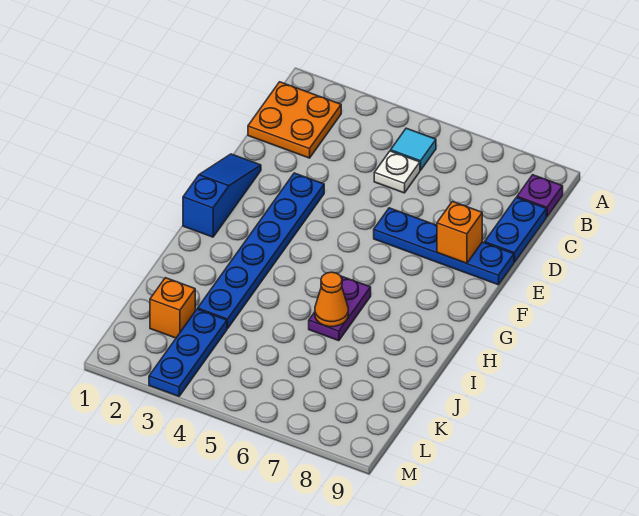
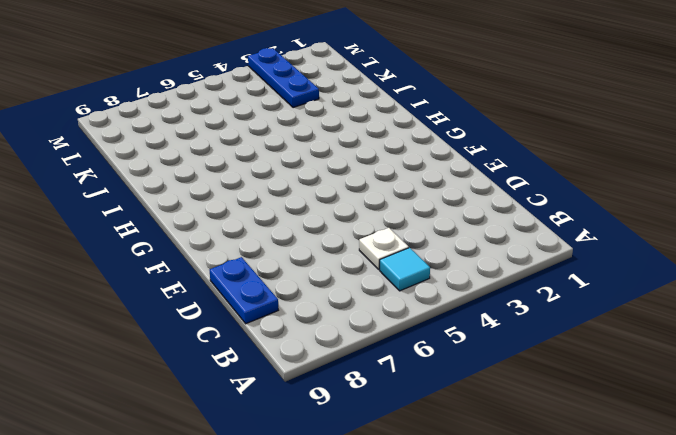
none -> orange plate B1:C2 level 1
none -> purple plate B9 level 1
none -> blue slope E1:G1 level 1 top G

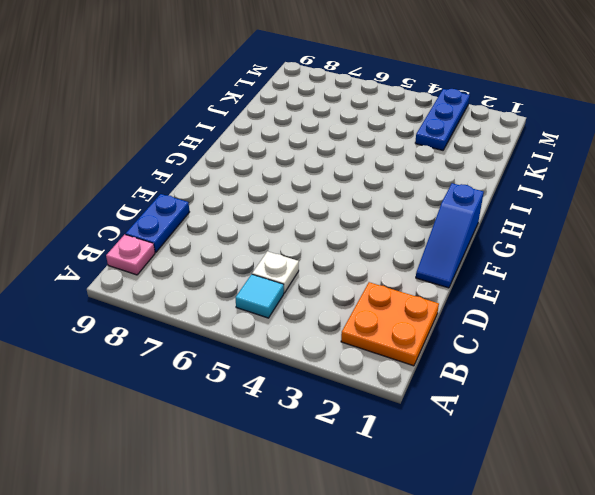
pink plate B9 level 1 -> purple plate B9 level 1
none -> blue plate E3:J3 level 1
none -> blue plate E6:E9 level 1
none -> purple plate H6:I6 level 1

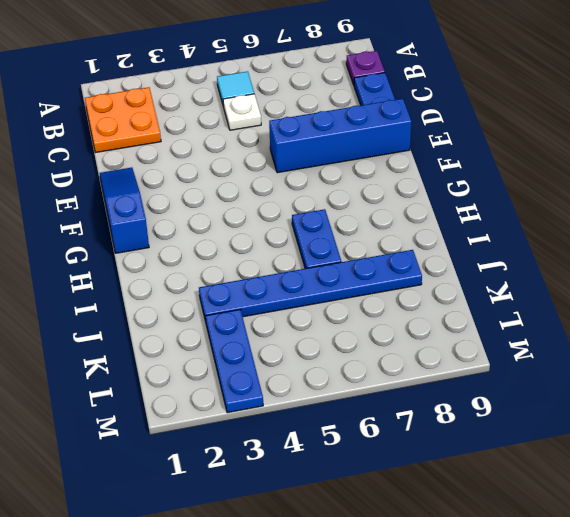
blue brick E6:E9 level 1 -> blue plate E6:E9 level 1
blue plate H6:I6 level 1 -> purple plate H6:I6 level 1
blue plate J3:J8 level 1 -> blue plate E3:J3 level 1
none -> orange brick K2 level 1
none -> orange brick E8 level 2
none -> orange cone I6 level 2

